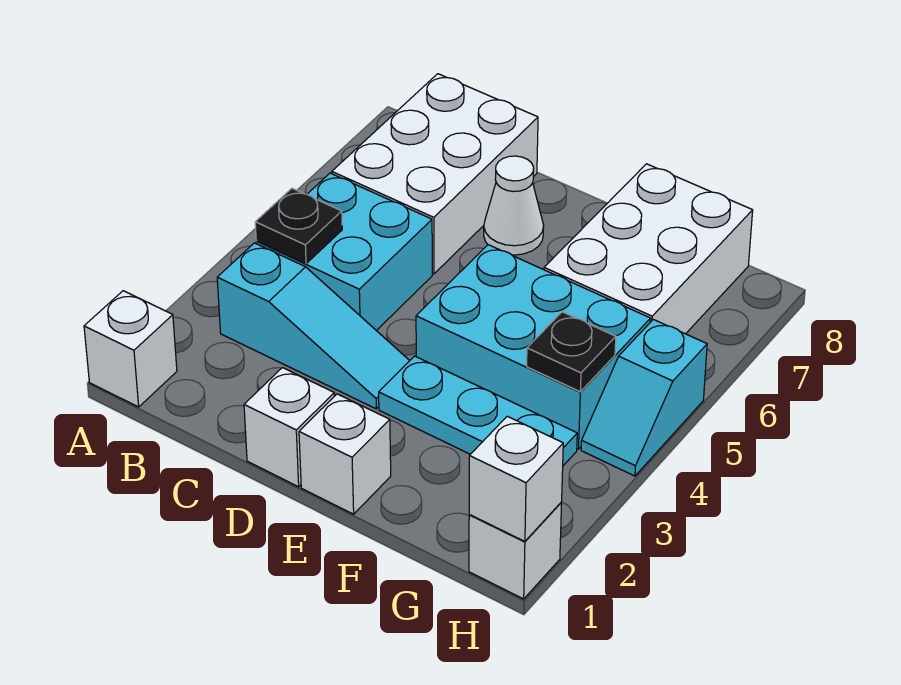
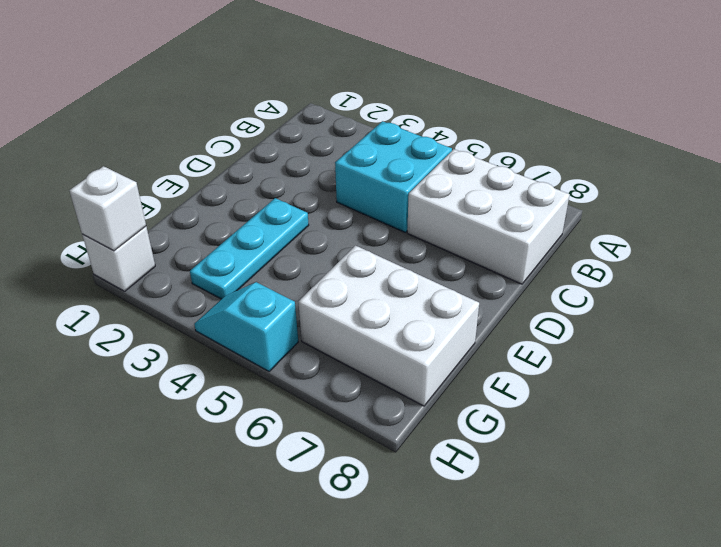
none -> white brick A1 level 1
none -> cyan slope B3:D3 level 1 top B
none -> white brick D1 level 1

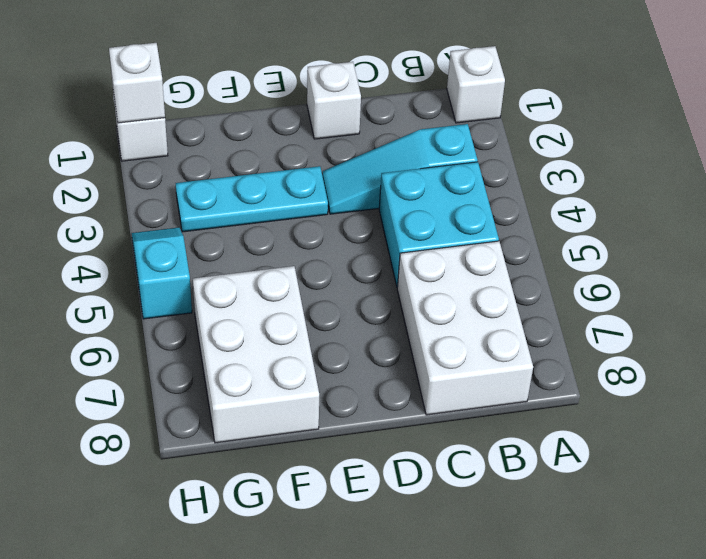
none -> white cone D7 level 1
none -> white brick E1 level 1
none -> cyan brick E4:G5 level 1

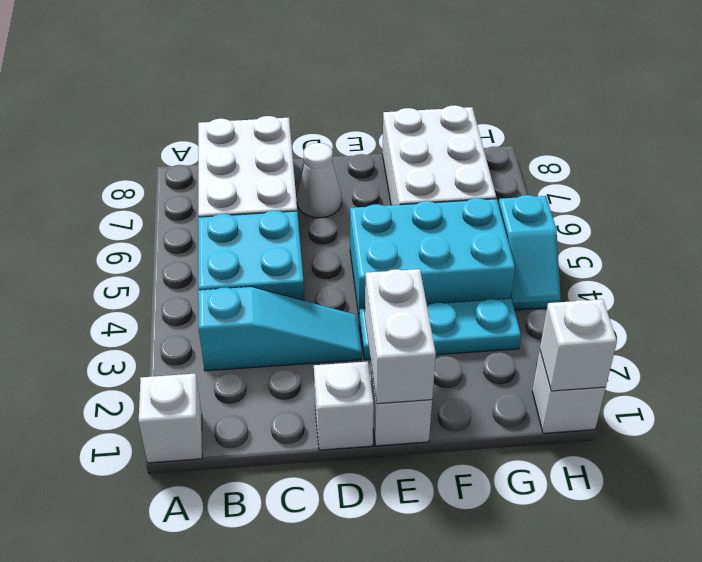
white brick E1:E2 level 2 -> none
none -> black plate B4 level 2
none -> black plate G4 level 2

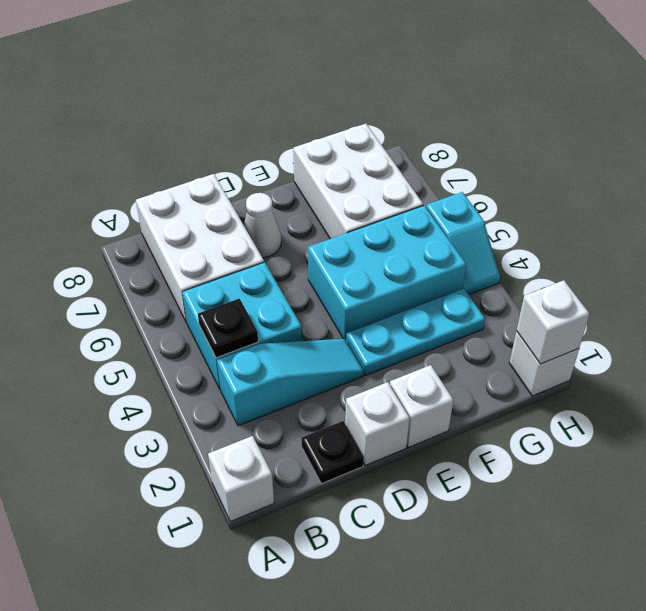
black plate C1 level 1 -> black plate G4 level 2

